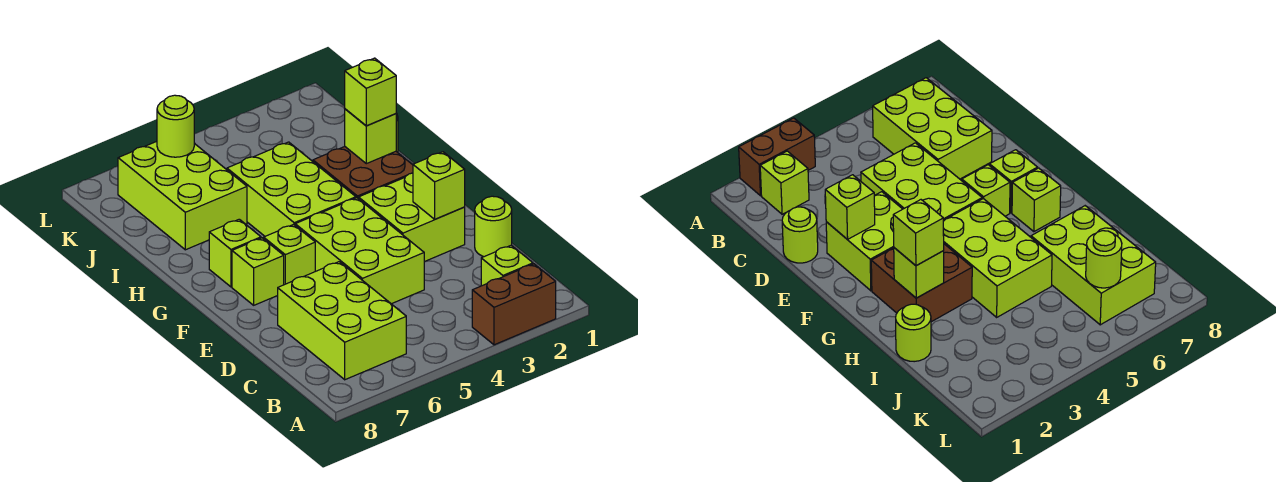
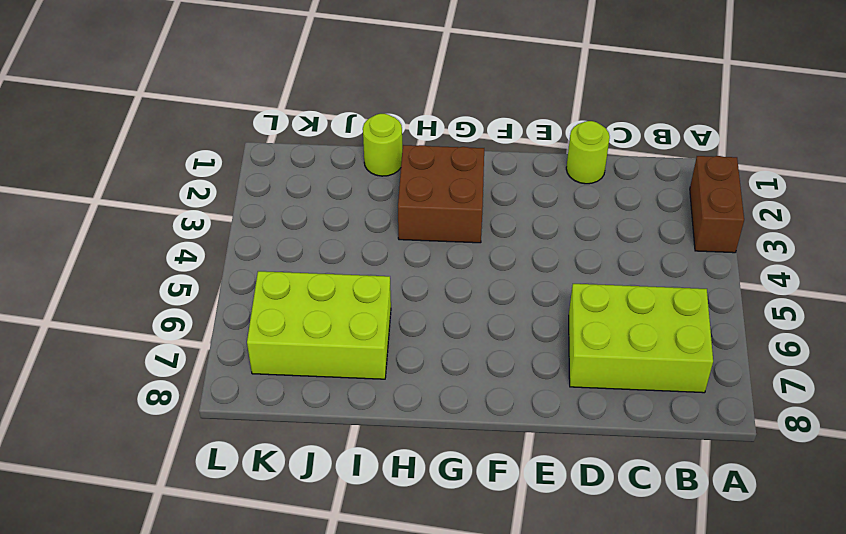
none -> lime brick B2 level 1
none -> lime brick D4:F5 level 1
none -> lime brick E2:F3 level 1

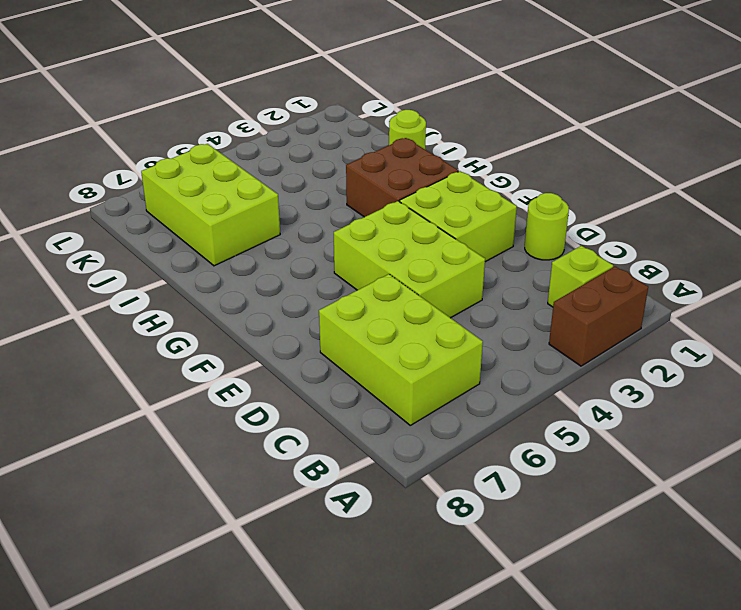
none -> lime brick F6 level 1
none -> lime brick F7 level 1
none -> lime brick G4:I5 level 1

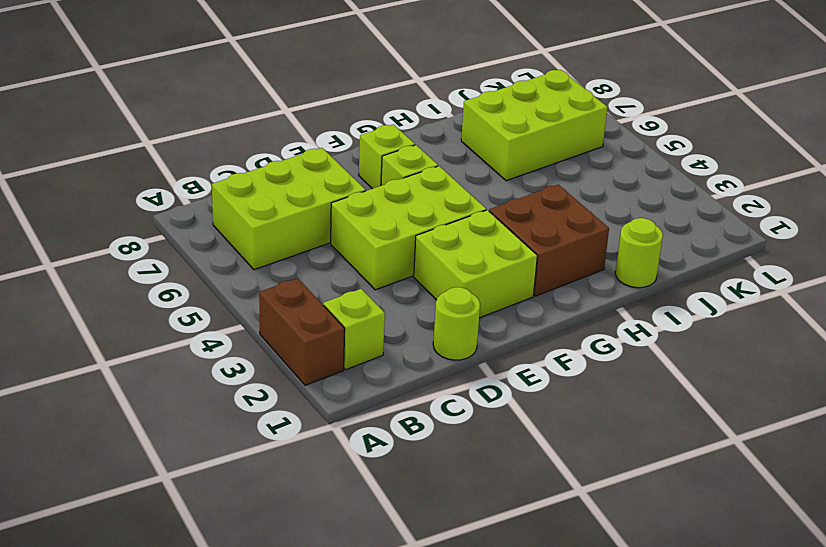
none -> lime brick G4:I5 level 1
none -> lime brick G7 level 1
none -> lime brick E2 level 2

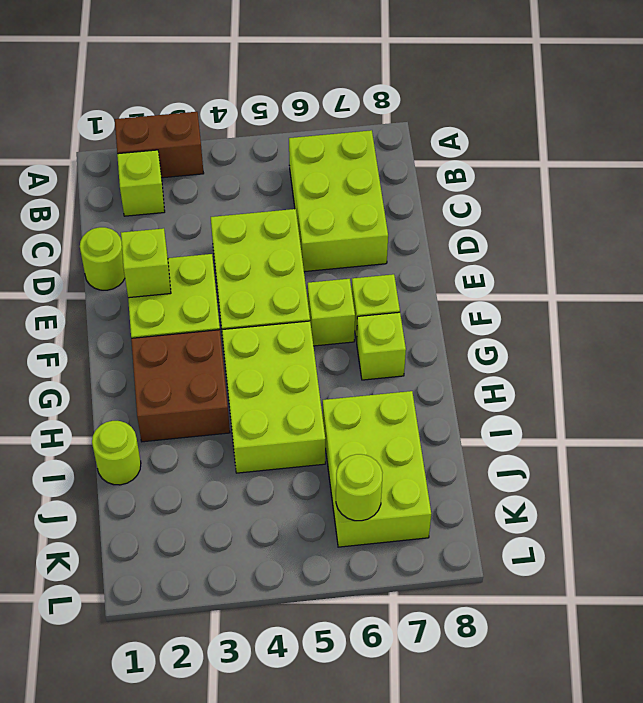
none -> lime brick H2 level 2
none -> lime brick H2 level 3

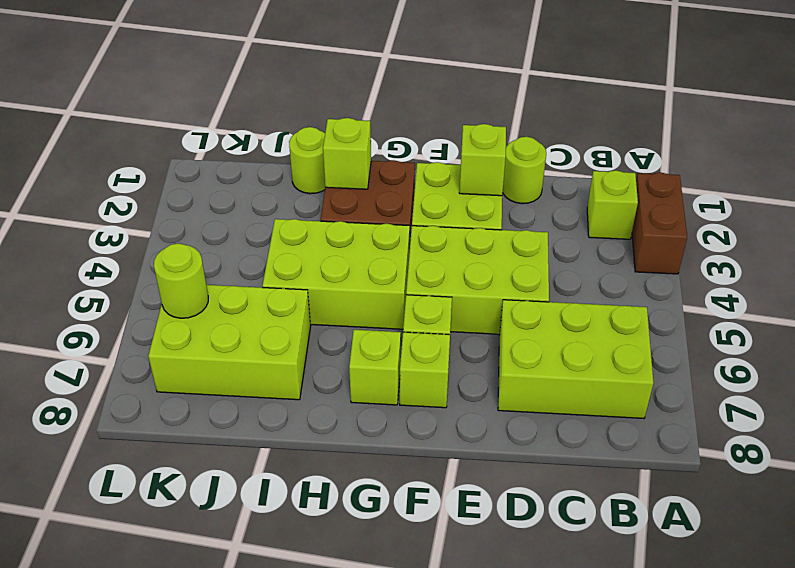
none -> lime brick H2 level 3

